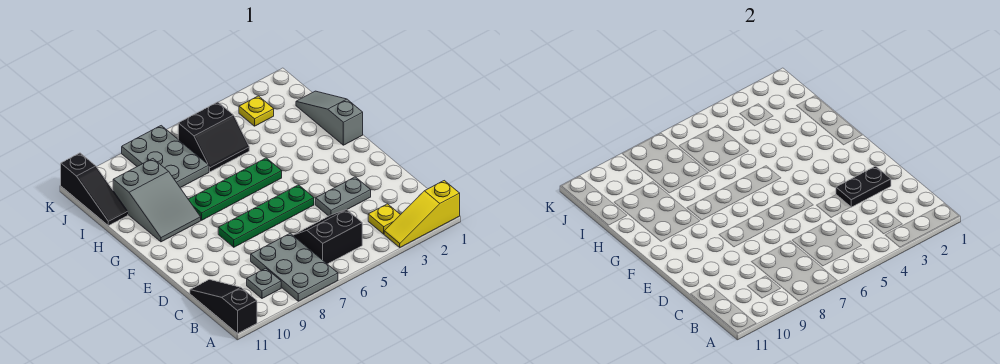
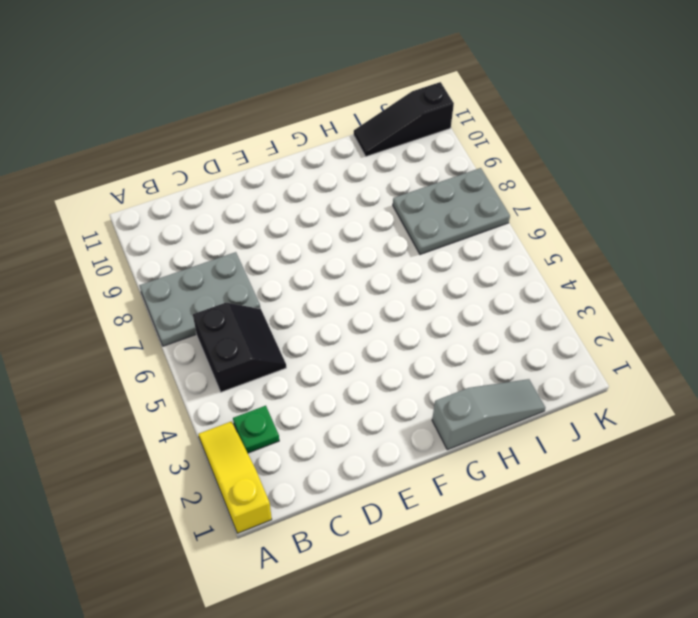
green plate B3 level 1 -> yellow plate B3 level 1
none -> black slope A11:C11 level 1 top A
none -> grey plate B9 level 1
none -> grey plate D3:D4 level 1

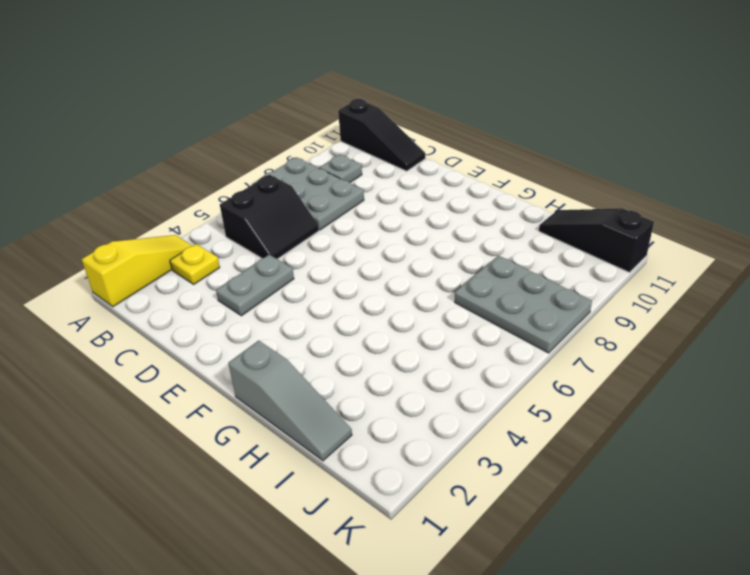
none -> green plate E5:E8 level 1
none -> green plate G5:G8 level 1
none -> grey slope G9:I10 level 1 top I

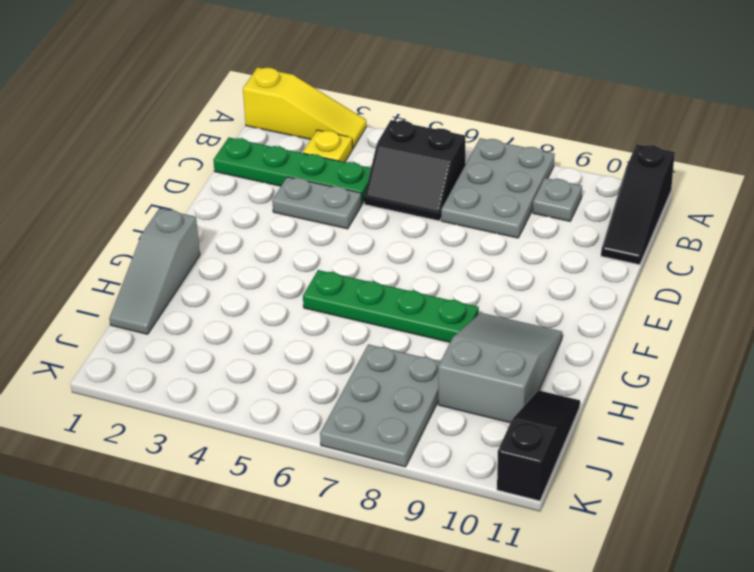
green plate C1:C4 level 1 -> green plate E5:E8 level 1
none -> black slope I5:J6 level 1 top J
none -> yellow plate J3 level 1
none -> black plate D2:D3 level 2

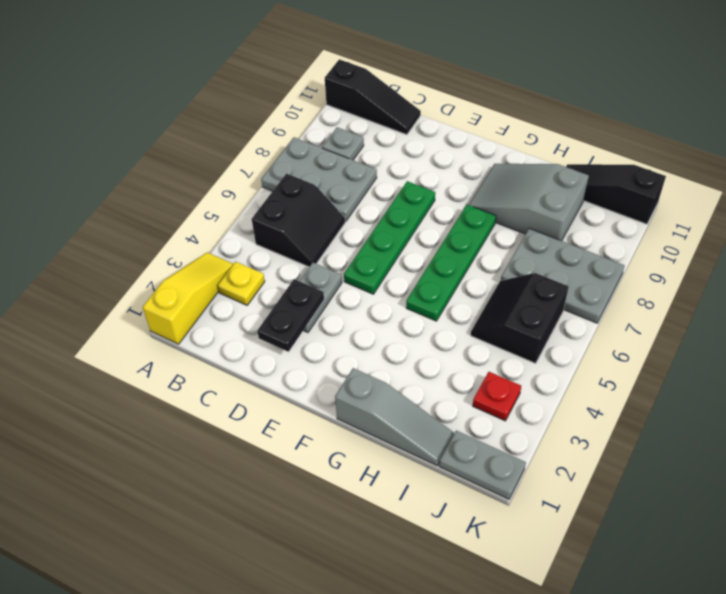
grey plate J1:K1 level 1 -> none
red plate J3 level 1 -> yellow plate J3 level 1

